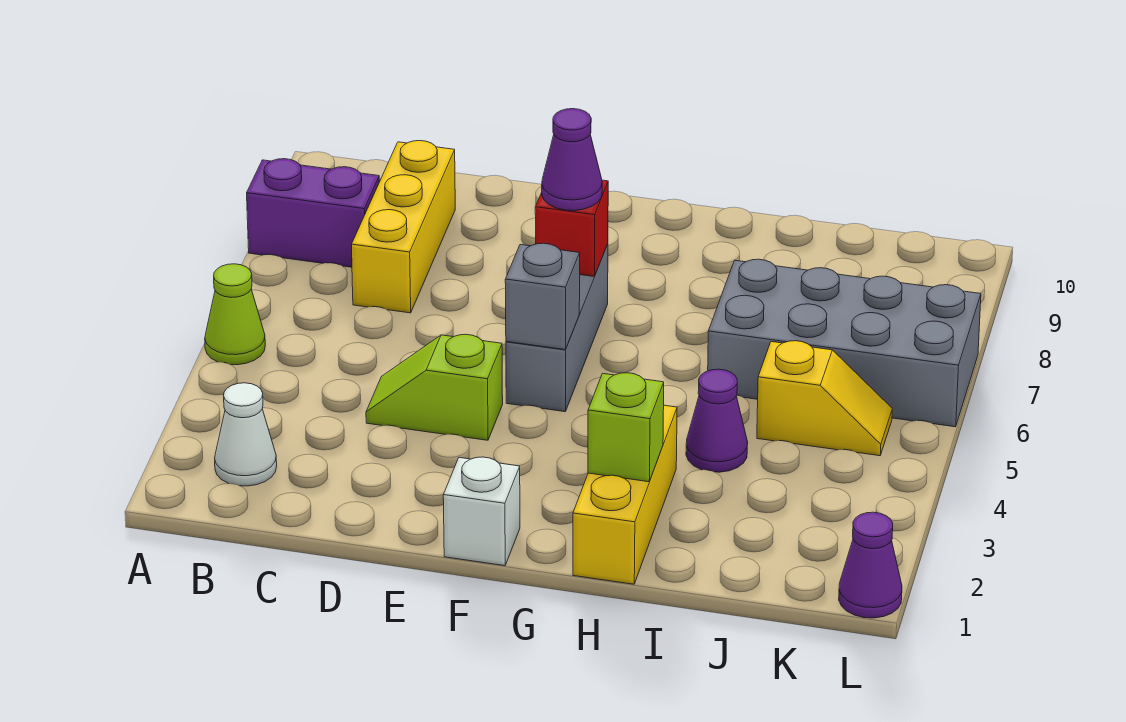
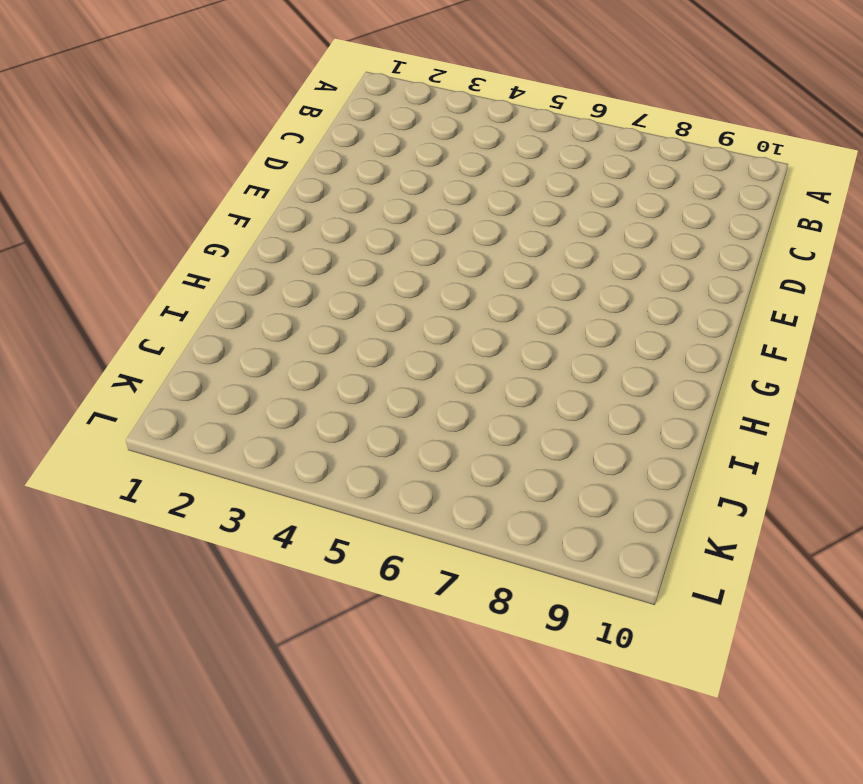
none -> lime cone A5 level 1
none -> purple brick A8:B8 level 1
none -> white cone B2 level 1

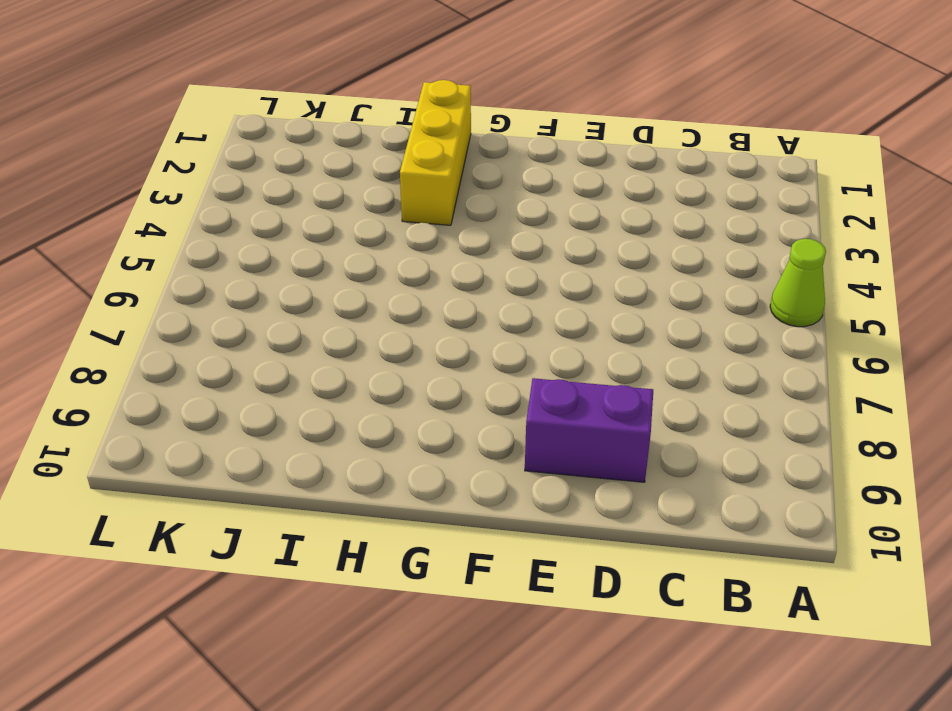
purple brick D9:E9 level 1 -> purple brick A8:B8 level 1
none -> white cone B2 level 1
none -> yellow brick C7:C9 level 1
none -> lime slope D4:E4 level 1 top E

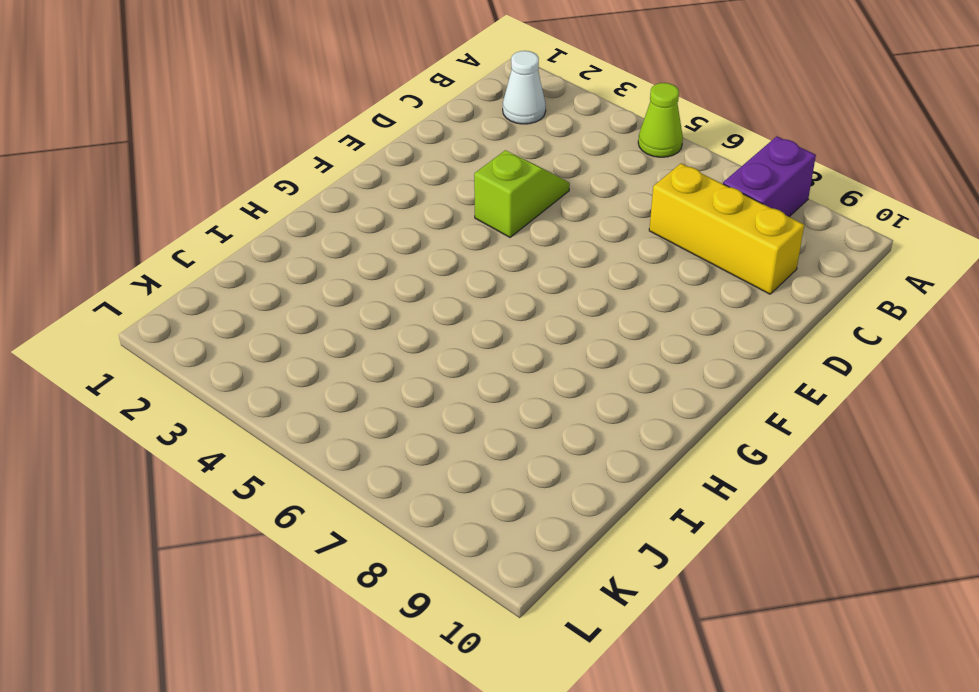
none -> white brick F1 level 1
none -> grey brick F5:F7 level 1
none -> yellow brick H1:H3 level 1

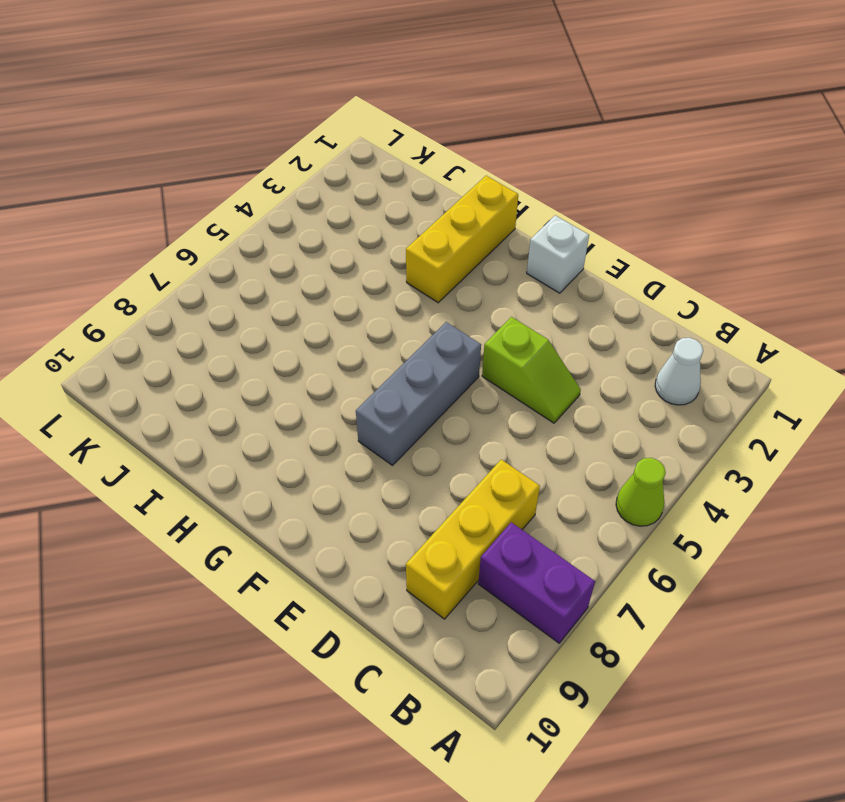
none -> purple cone I4 level 1
none -> grey brick I6:L7 level 1
none -> yellow slope J5:K5 level 1 top J

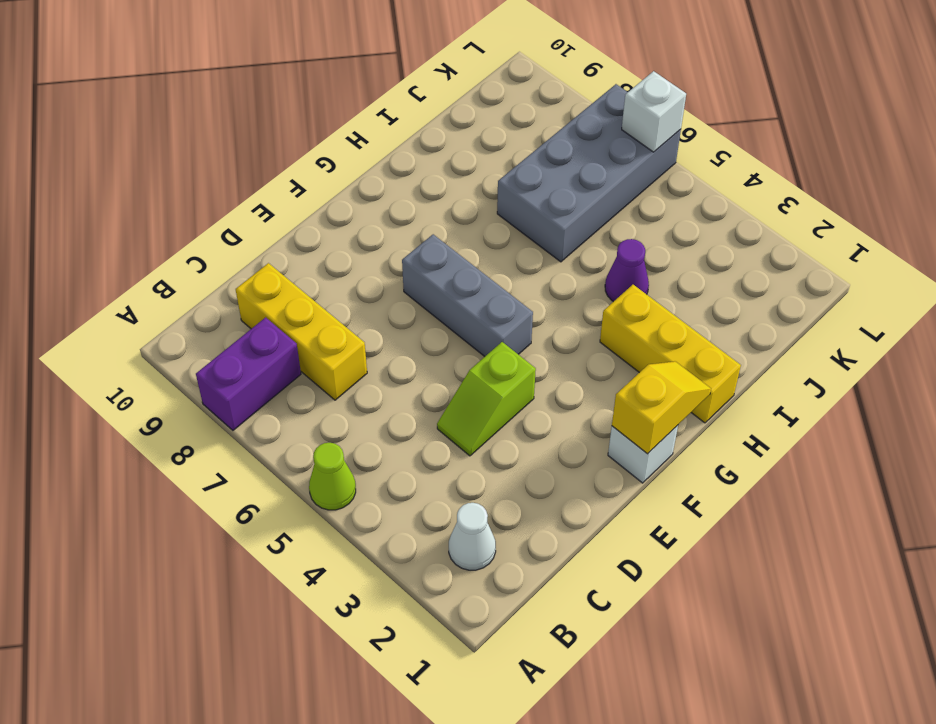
yellow slope F1:G1 level 2 top F -> yellow slope J5:K5 level 1 top J
white brick L6 level 2 -> none
none -> purple cone L1 level 1
none -> grey brick F5 level 2
none -> red brick F7 level 2

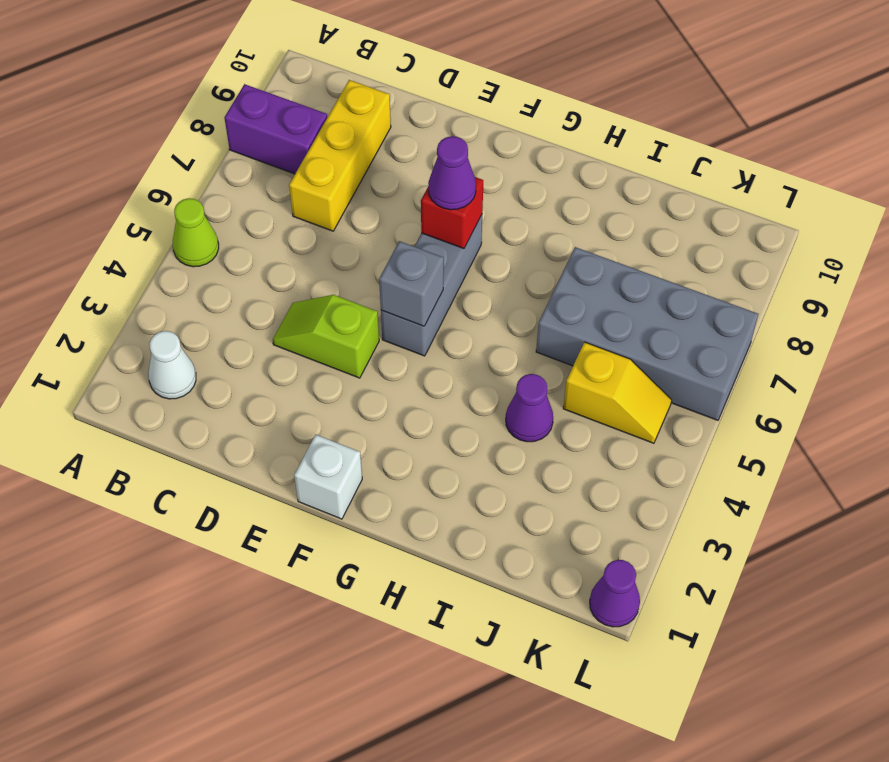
none -> yellow brick H1:H3 level 1
none -> lime brick H2 level 2

